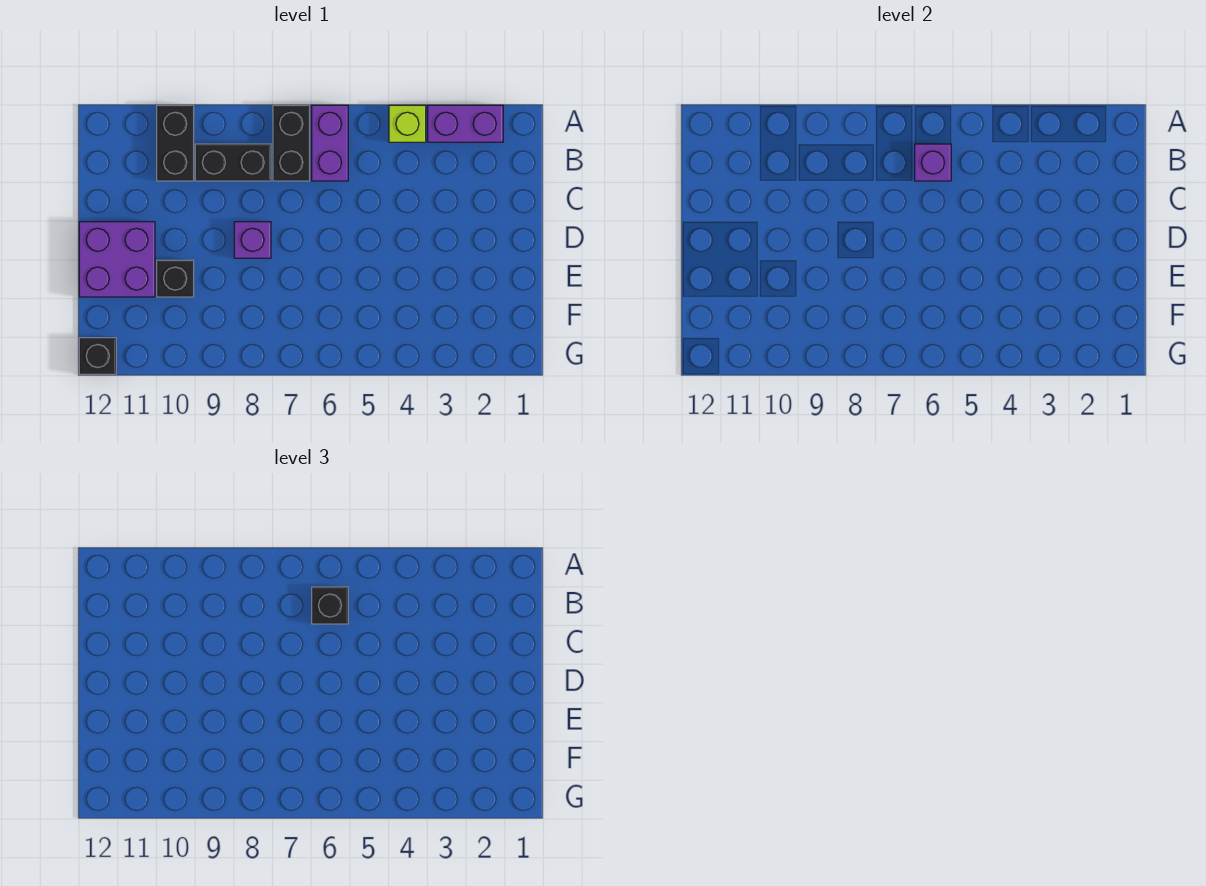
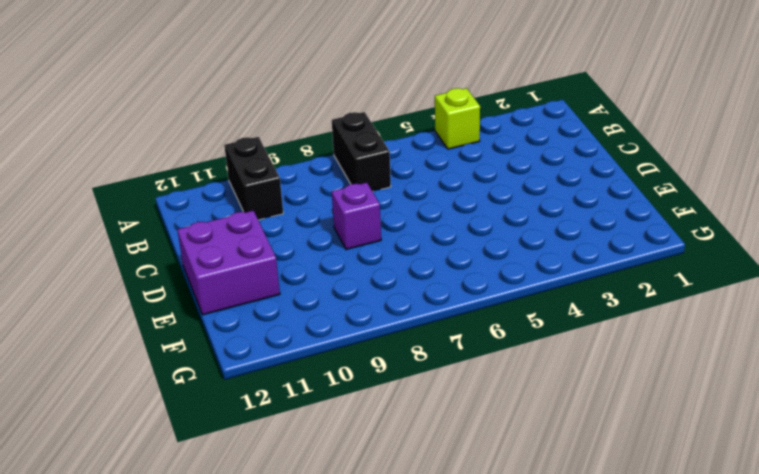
none -> purple brick A2:A3 level 1
none -> purple brick A6:B6 level 1
none -> black brick B8:B9 level 1

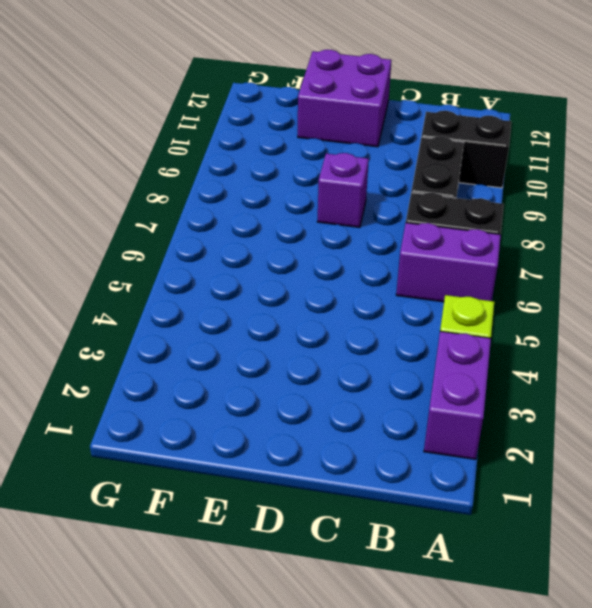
none -> black brick E10 level 1
none -> black brick G12 level 1
none -> purple brick B6 level 2

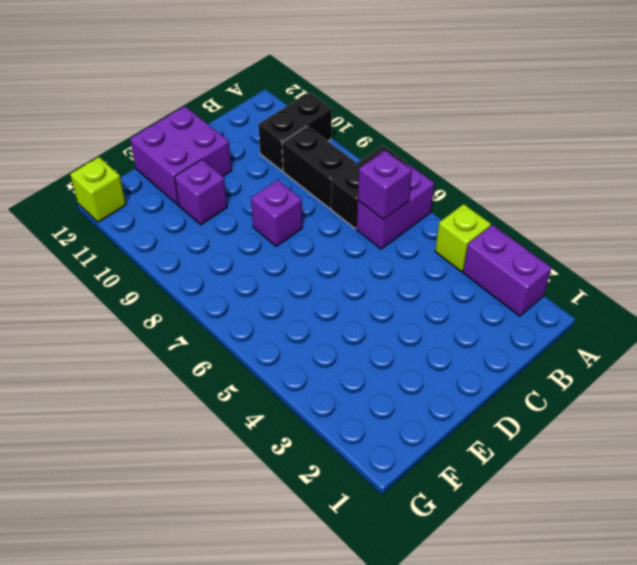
purple brick E10 level 1 -> black brick E10 level 1
lime brick G12 level 1 -> black brick G12 level 1
none -> black brick B6 level 3

